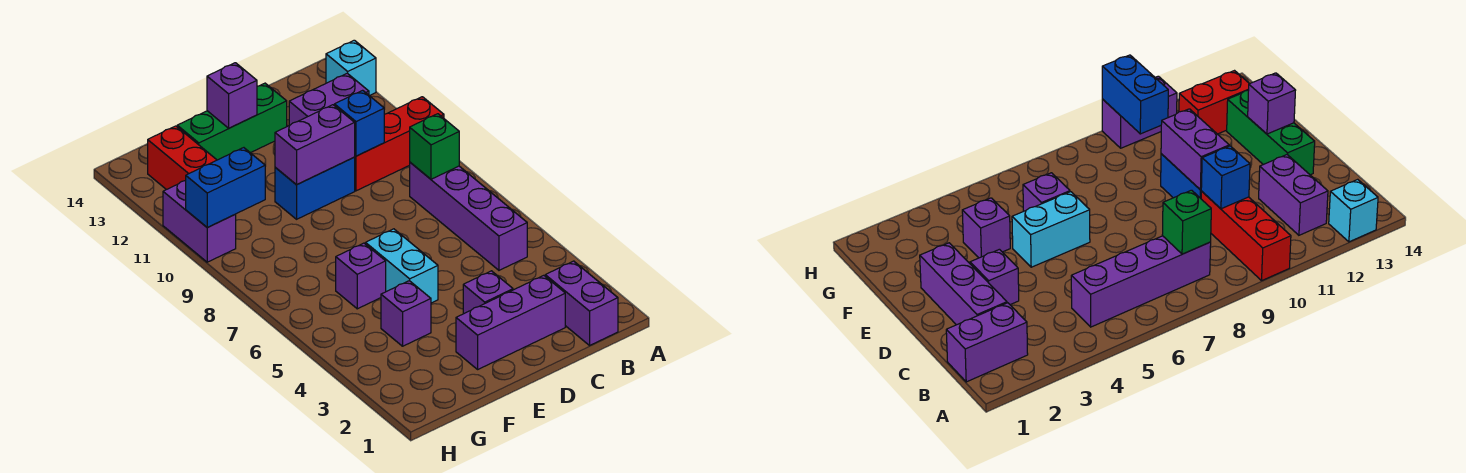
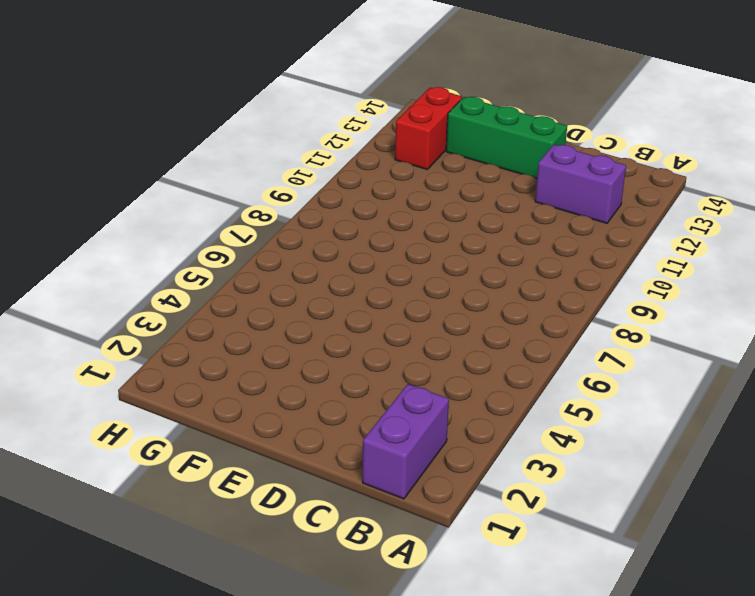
none -> red brick A10:C10 level 1
none -> cyan brick A13 level 1
none -> purple brick B5:B8 level 1

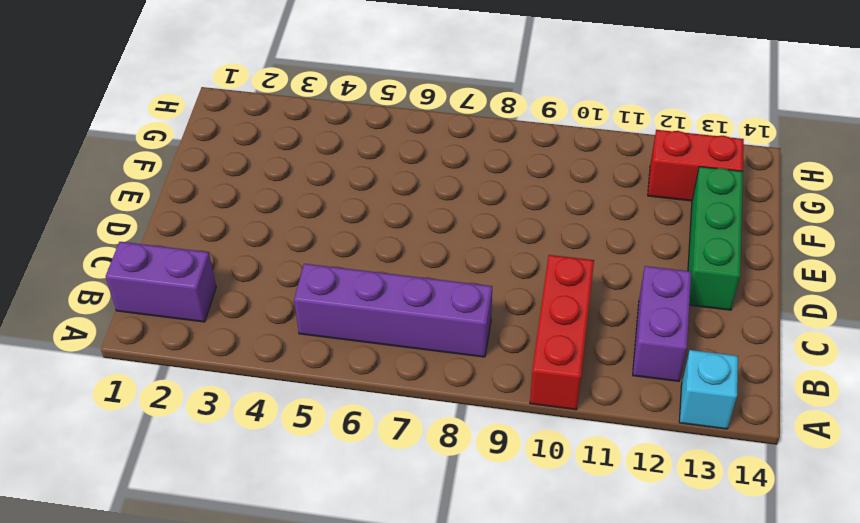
none -> purple brick C2:E2 level 1
none -> purple brick D3 level 1
none -> blue brick D10:E10 level 1

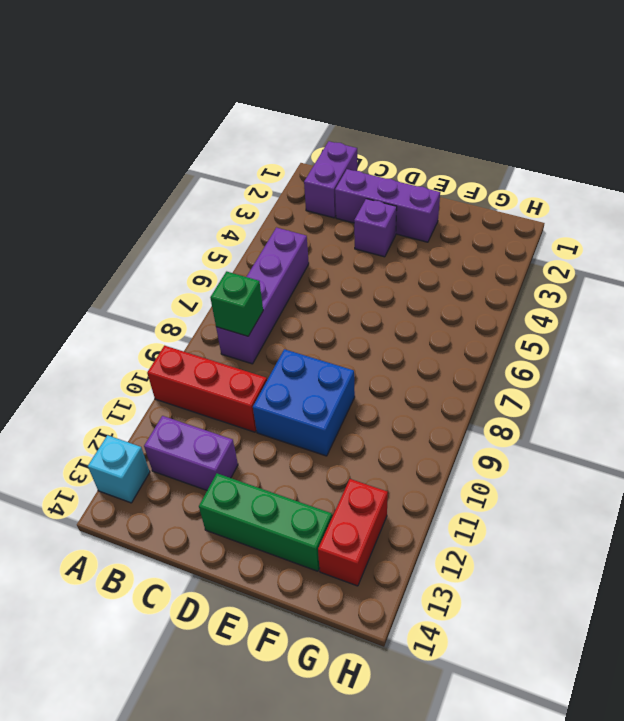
blue brick D9:E10 level 1 -> blue brick D10:E10 level 1
none -> cyan brick E5:E6 level 1
none -> purple brick F4 level 1
none -> purple brick F6 level 1

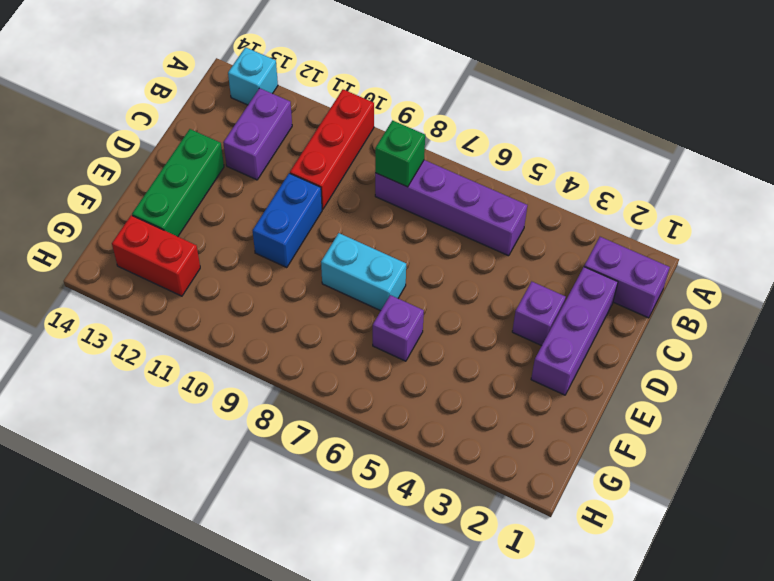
cyan brick E7:E8 level 1 -> cyan brick E5:E6 level 1
none -> purple brick F4 level 1
none -> purple brick H10:H11 level 1
none -> blue brick C10 level 2

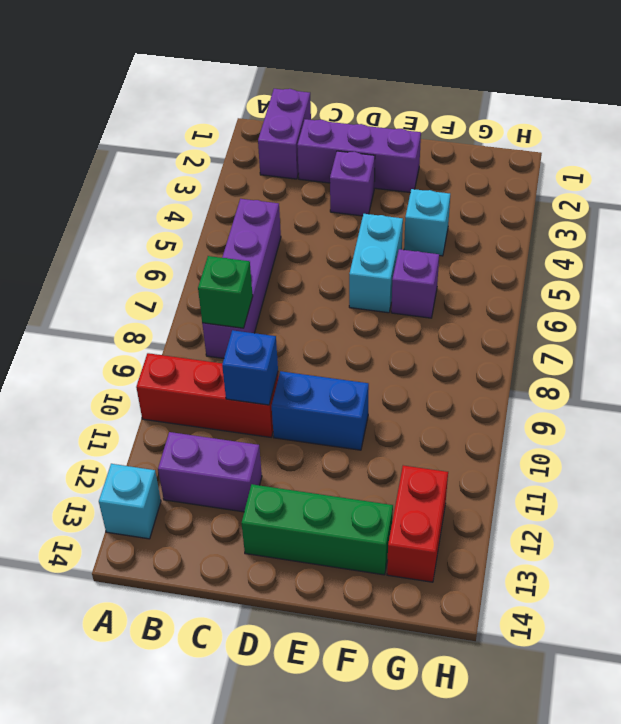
cyan brick F4 level 1 -> purple brick F4 level 1
none -> purple brick H10:H11 level 1
none -> purple brick D10:E10 level 2
none -> purple brick E13 level 2

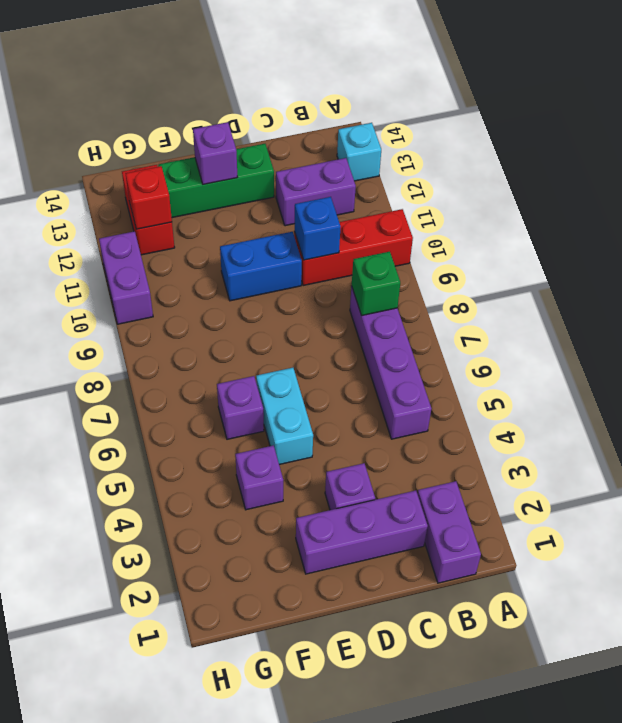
red brick G12 level 2 -> none
none -> purple brick D10:E10 level 2
none -> blue brick G10:H10 level 2

